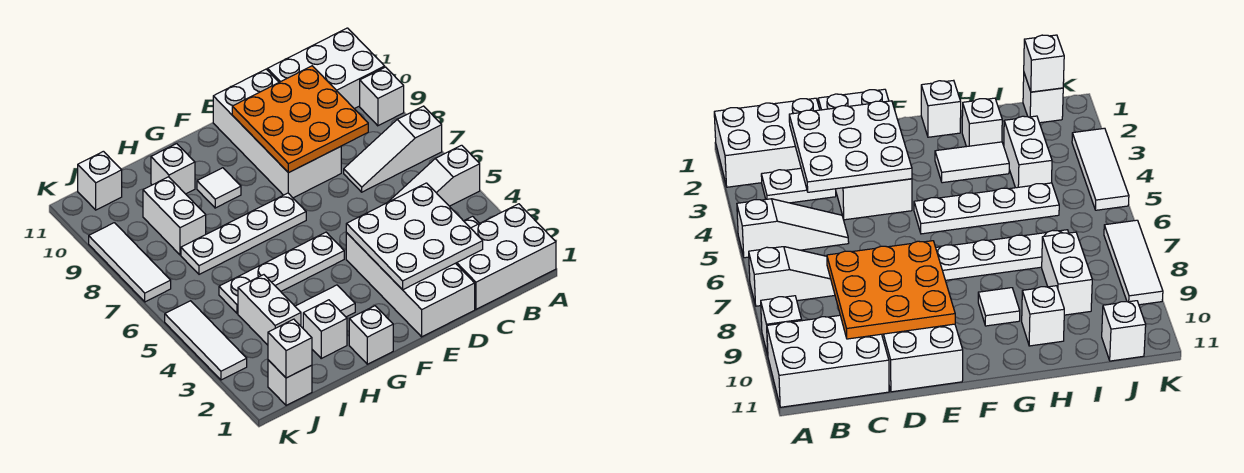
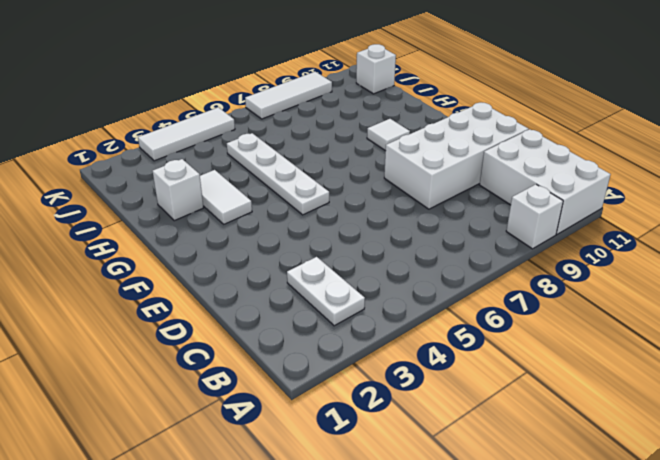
none -> white brick A1:C2 level 1
none -> white slope A5:C5 level 1 top A
none -> white slope A7:C7 level 1 top A

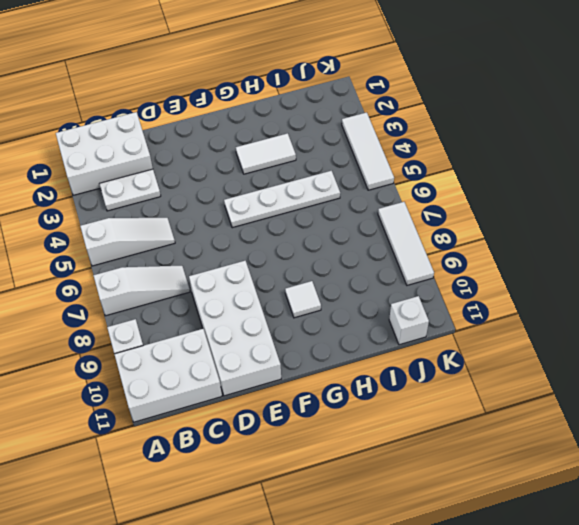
none -> white brick D1:E4 level 1
none -> white plate F7:I7 level 1
none -> white brick G1 level 1

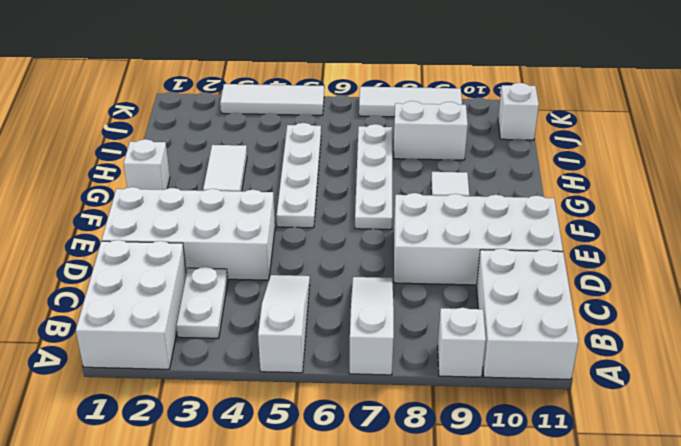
none -> white brick H2 level 1
none -> white brick H10 level 1
none -> white brick I3:I4 level 1

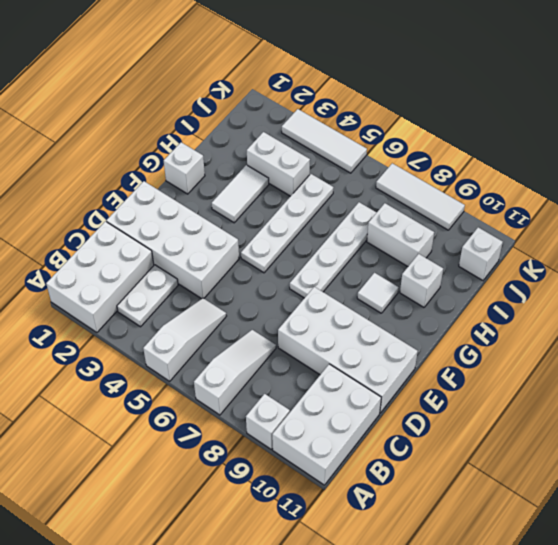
none -> white brick H2 level 1
none -> white brick J1 level 1
none -> white plate C2:E4 level 2

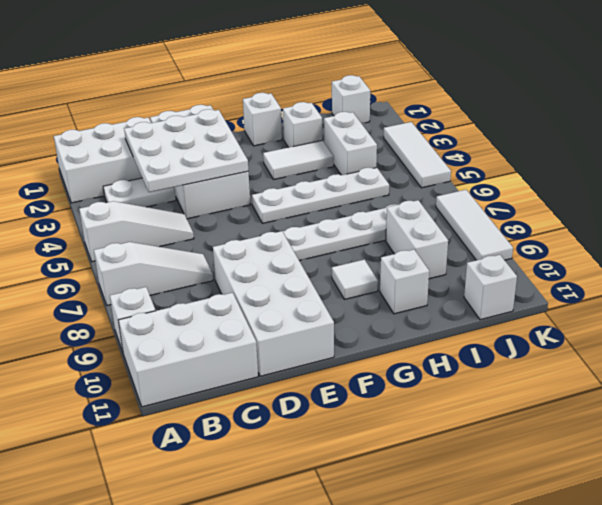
none -> orange plate C8:E10 level 2
none -> white brick J1 level 2

